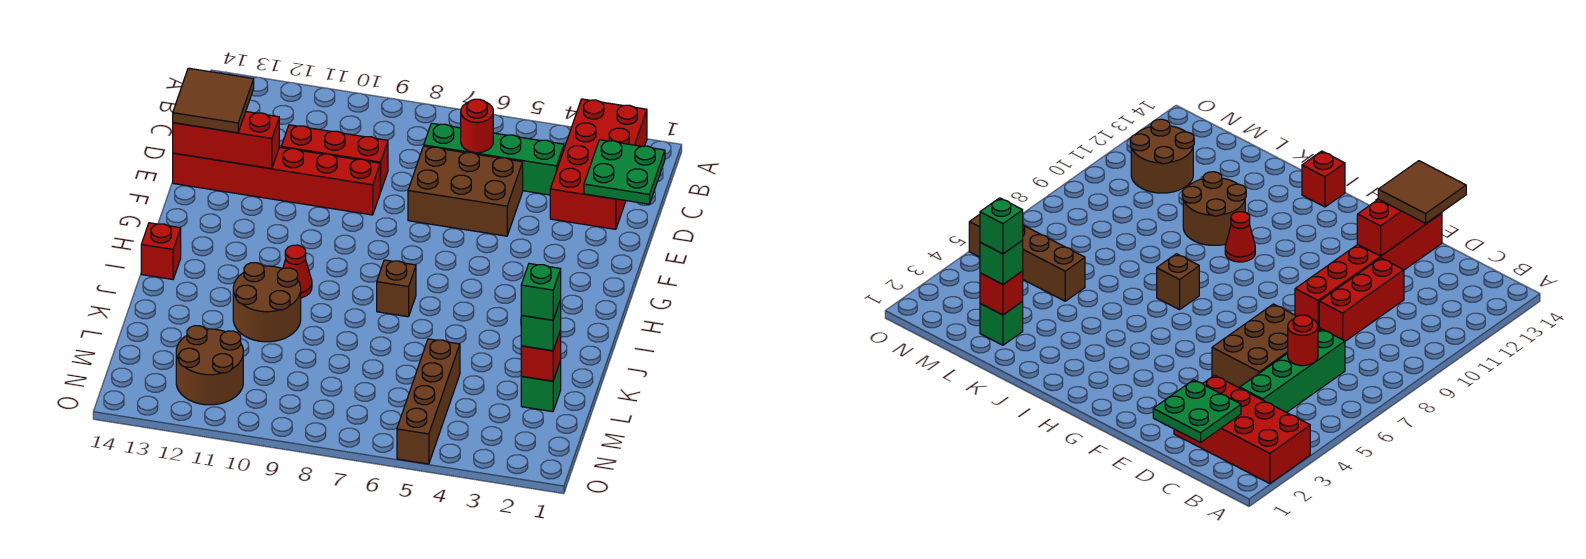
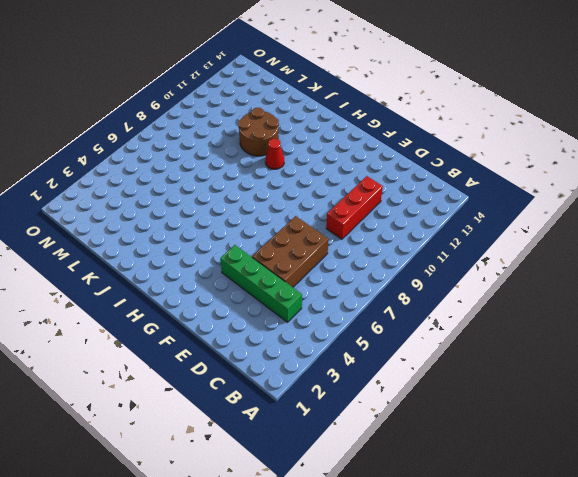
green brick C4:F4 level 1 -> green brick C4:C7 level 1
none -> red brick A2:D3 level 1
none -> red brick E9:E14 level 1
none -> brown brick I7 level 1

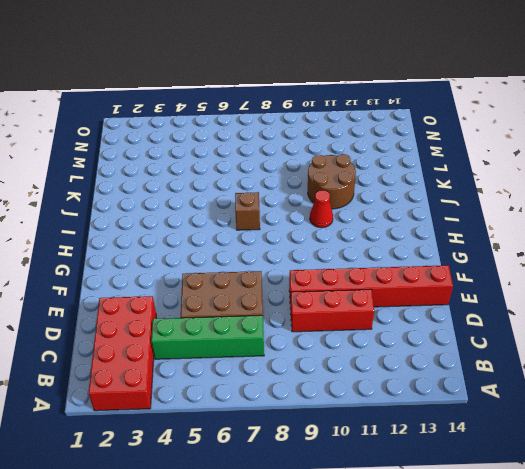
none -> red brick I14 level 1
none -> green brick L2 level 1
none -> brown brick L5:O5 level 1

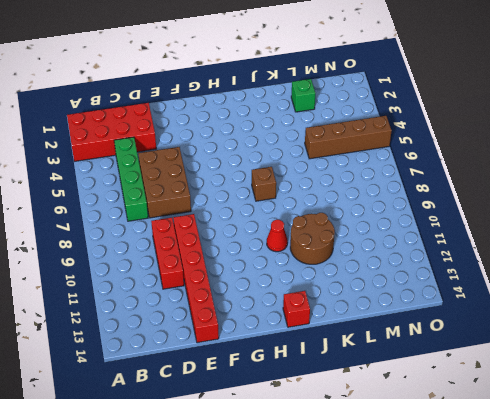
none -> brown round brick M11:N12 level 1
none -> green plate C1:D2 level 2
none -> red round brick C6 level 2

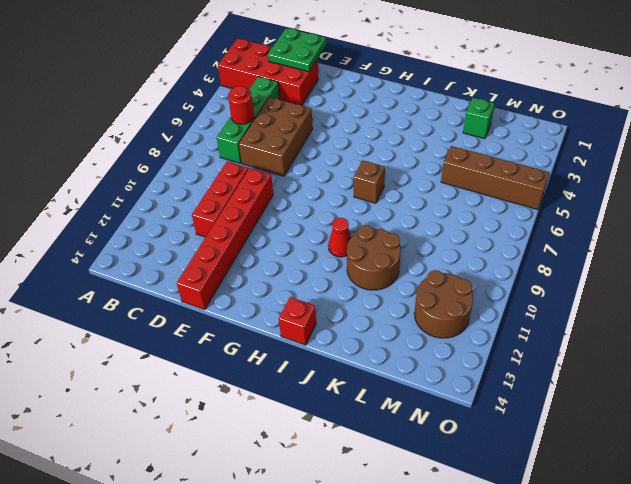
none -> red brick E12:E14 level 2
none -> red brick L2 level 2
none -> brown tile D13:E14 level 3

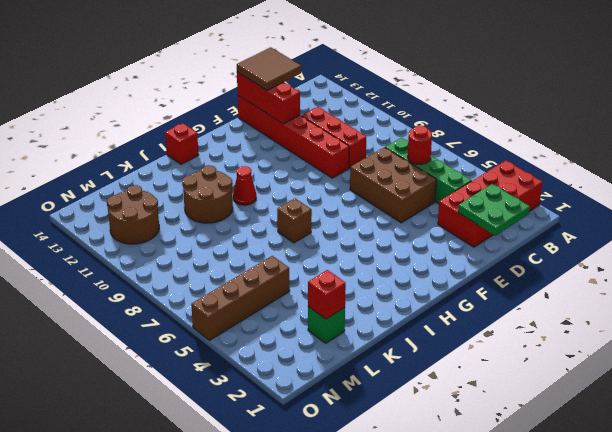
none -> green brick L2 level 3
none -> green brick L2 level 4

